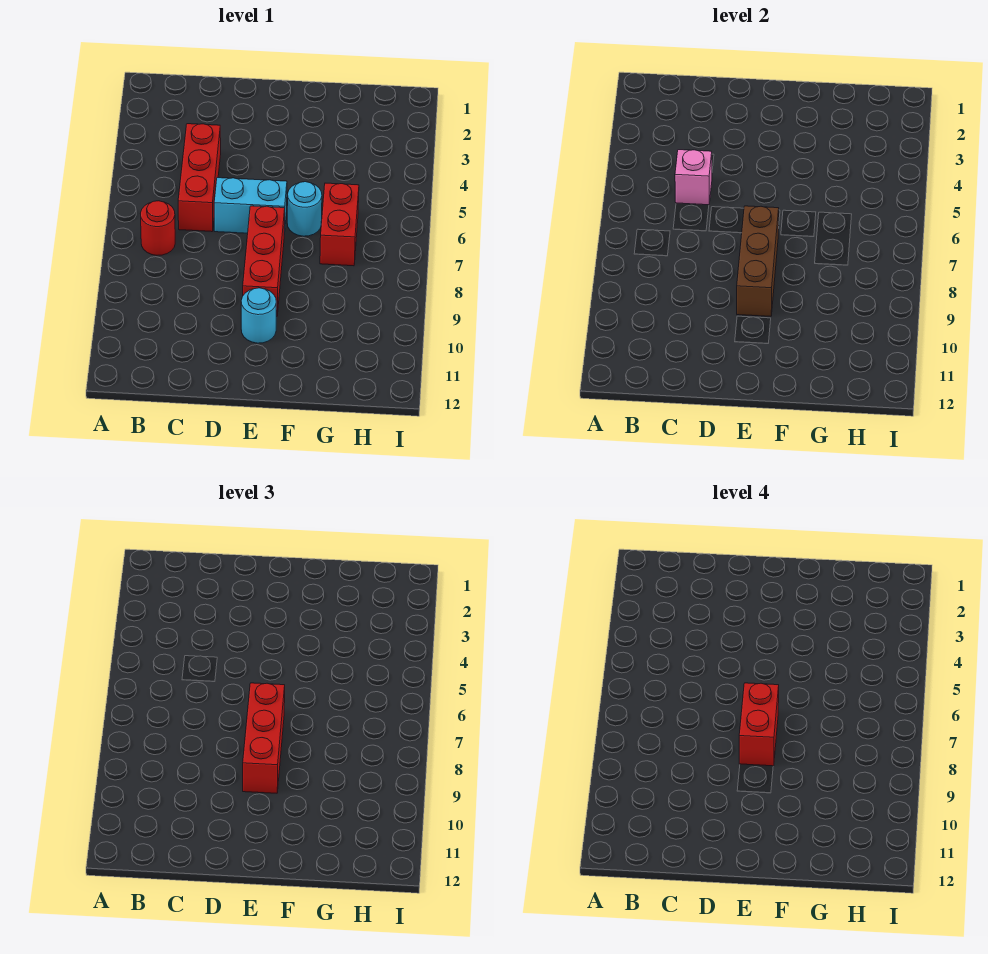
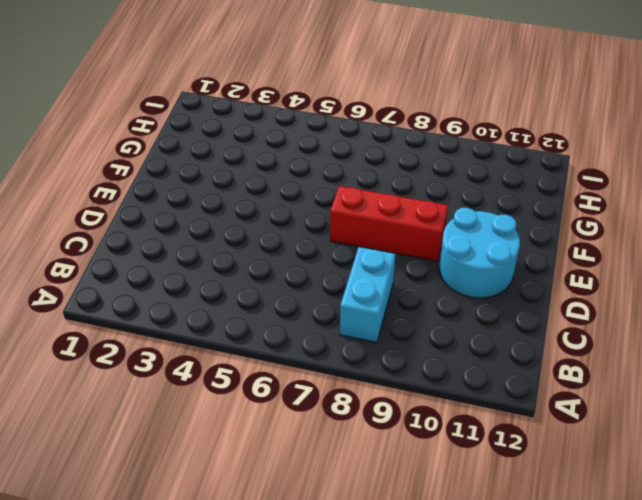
cyan brick B8:C8 level 1 -> cyan brick D6:E6 level 1
cyan round brick D10:E11 level 1 -> cyan round brick E10 level 1
none -> red round brick B7 level 1
none -> red brick C4:C6 level 1

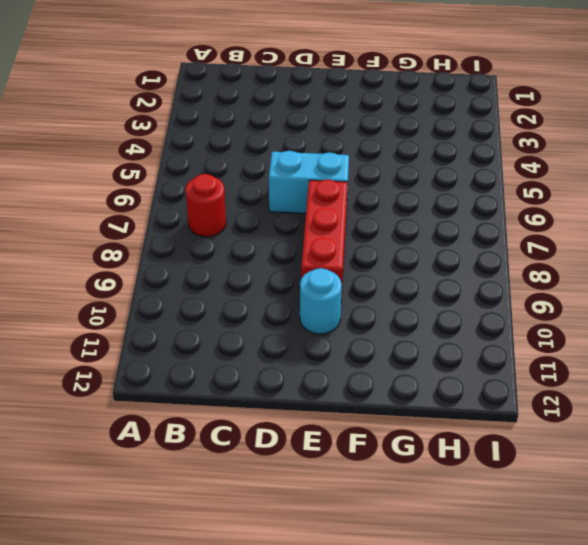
none -> red brick C4:C6 level 1
none -> cyan round brick F6 level 1

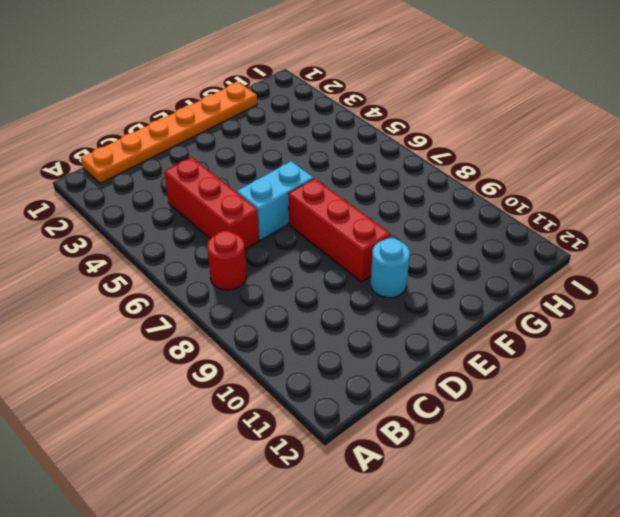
orange plate B1:G1 level 1 -> none
none -> cyan round brick F6 level 1
none -> red brick G6:G7 level 1

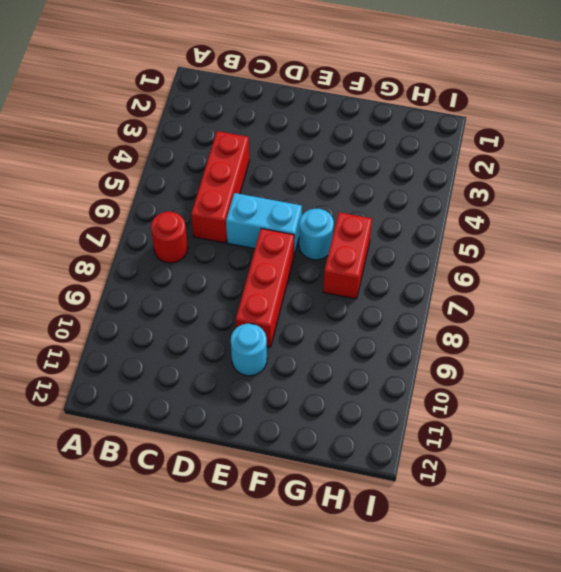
none -> pink brick C5 level 2
none -> brown brick E7:E9 level 2

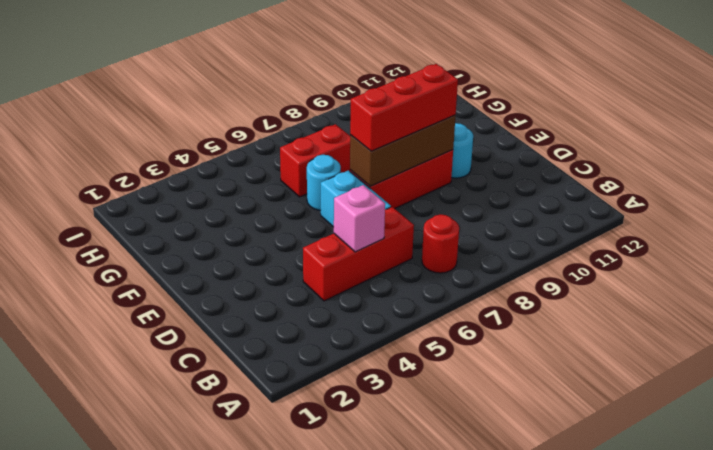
none -> red brick E7:E8 level 4

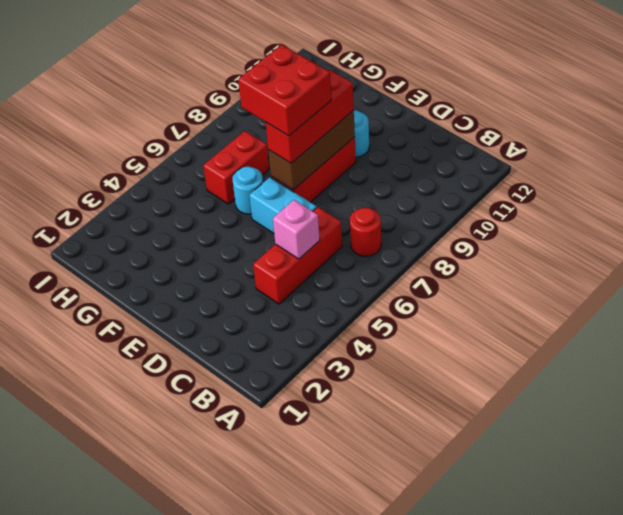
red brick E7:F8 level 4 -> red brick E7:E8 level 4

